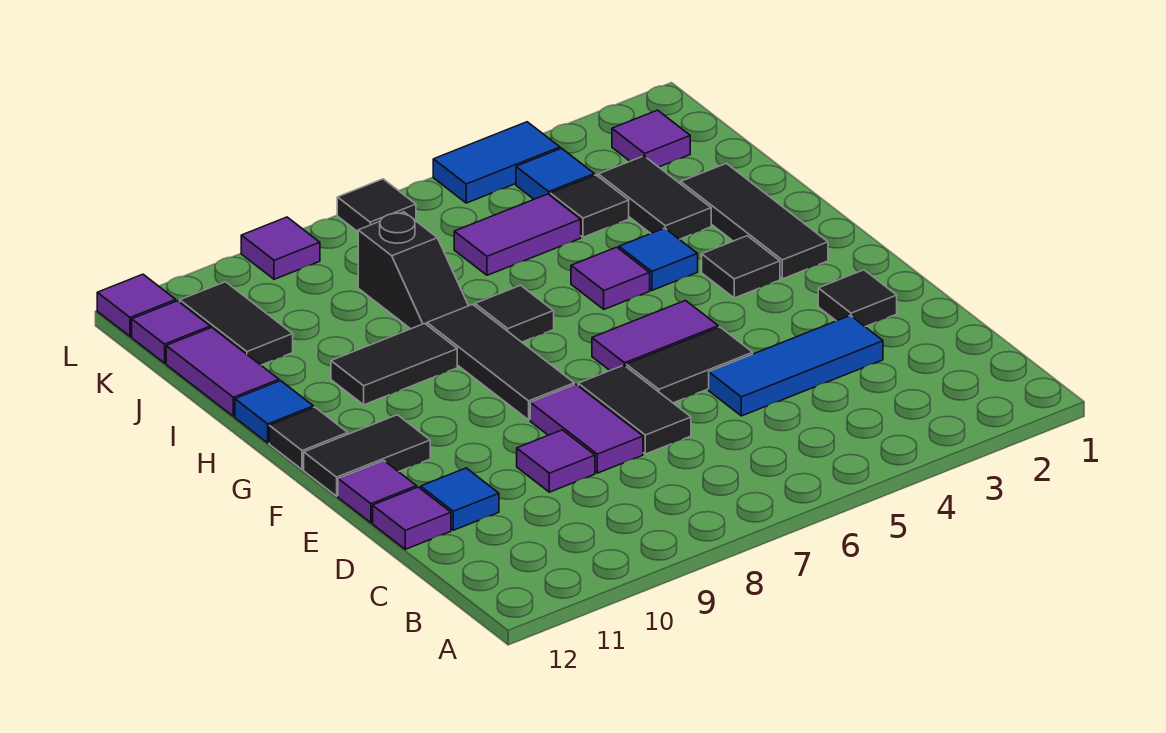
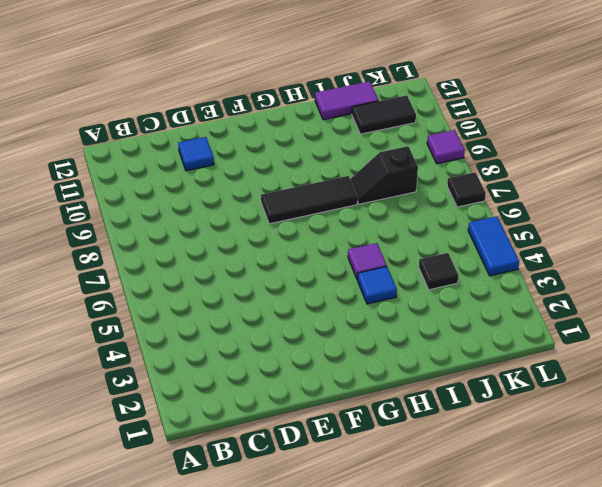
none -> blue tile D3:D5 level 1
none -> black tile D7:E7 level 1
none -> purple tile D8:E8 level 1
none -> purple tile D9 level 1

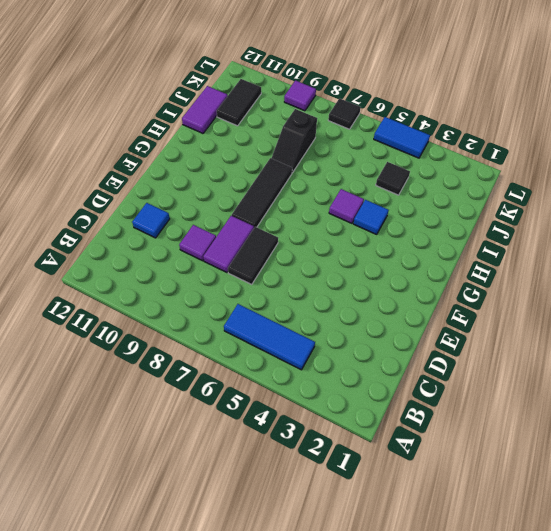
blue tile B4:B6 level 1 -> blue tile D3:D5 level 1
none -> purple tile D12 level 1
none -> black tile E2 level 1
none -> black tile E5:E6 level 1
none -> purple tile E12 level 1

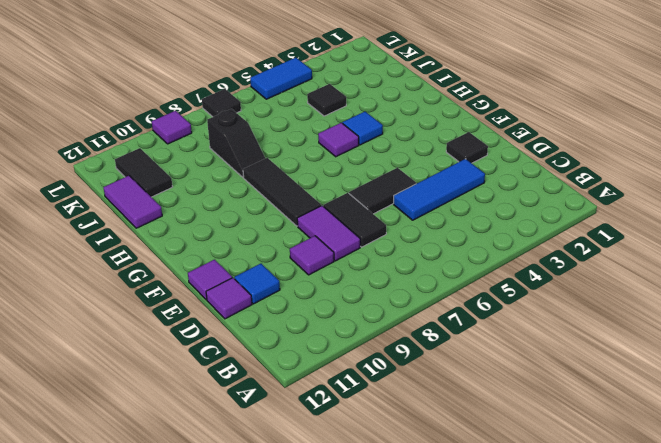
none -> purple tile F5:F6 level 1
none -> black tile F11:F12 level 1
none -> black tile G2:I2 level 1
none -> black tile G3 level 1

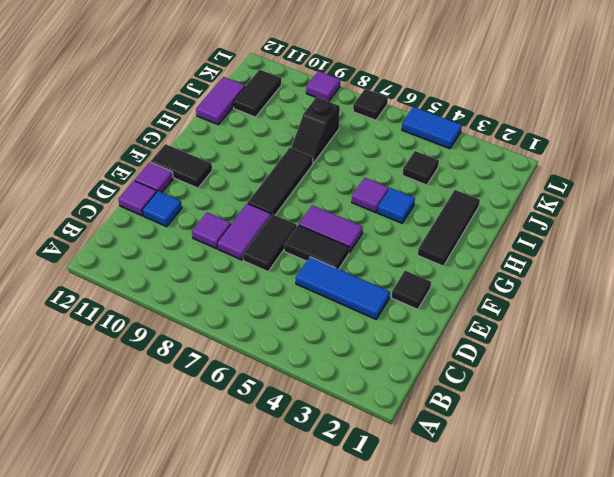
none -> black tile G3 level 1
none -> black tile G12 level 1
none -> black tile H7 level 1
none -> black tile H9:H10 level 1

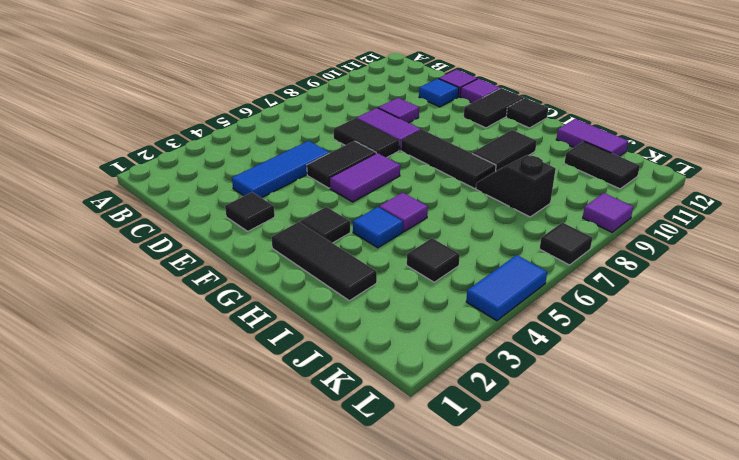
none -> black tile H7 level 1
none -> blue tile H12 level 1
none -> black tile I3:J3 level 1
none -> purple tile J5:J6 level 1

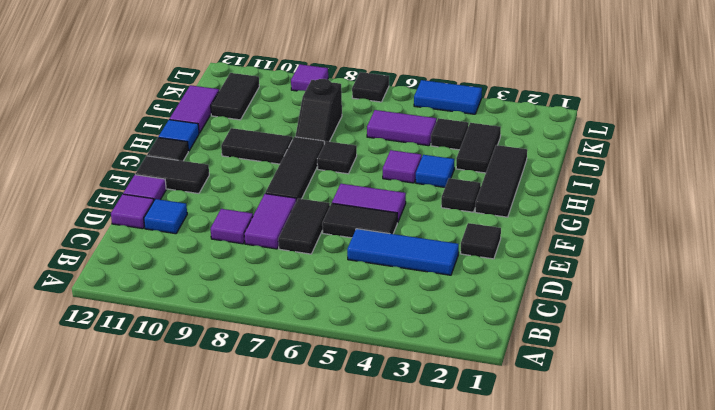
none -> purple tile K2 level 1
none -> blue tile K4 level 1
none -> purple tile K12 level 1
none -> purple tile L12 level 1

